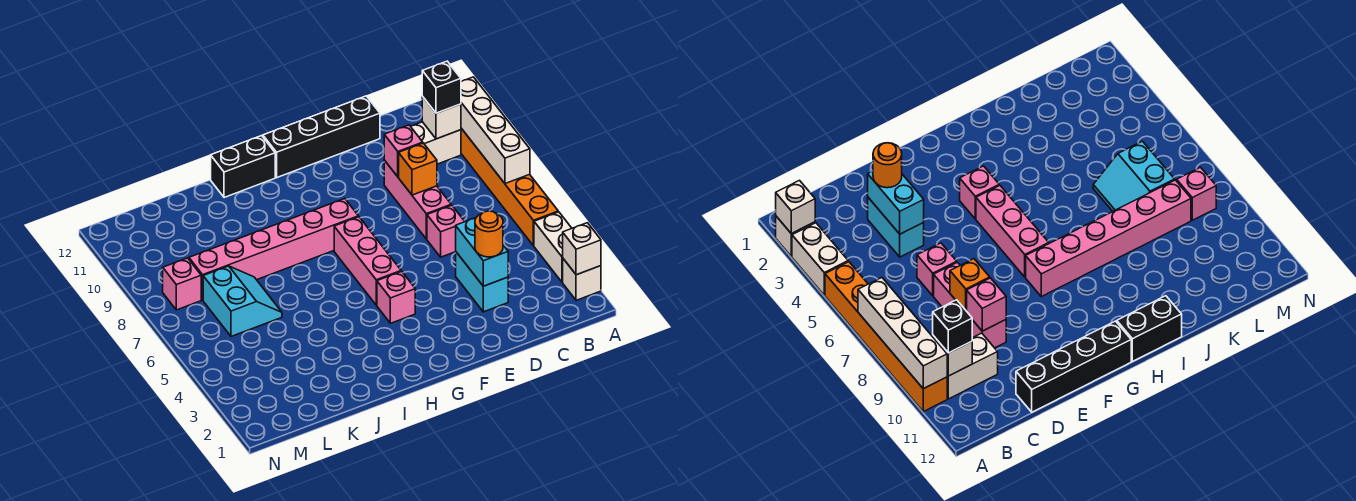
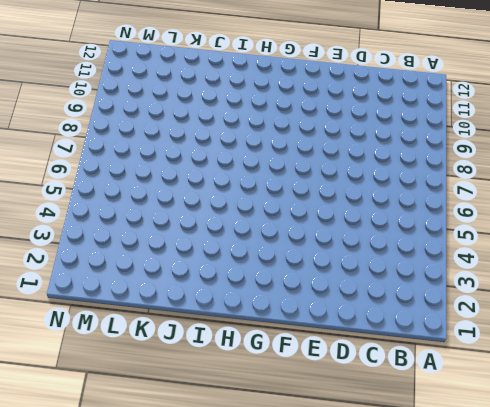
none -> white brick A2 level 1
none -> white brick A3:A4 level 1
none -> orange brick A5:A10 level 1

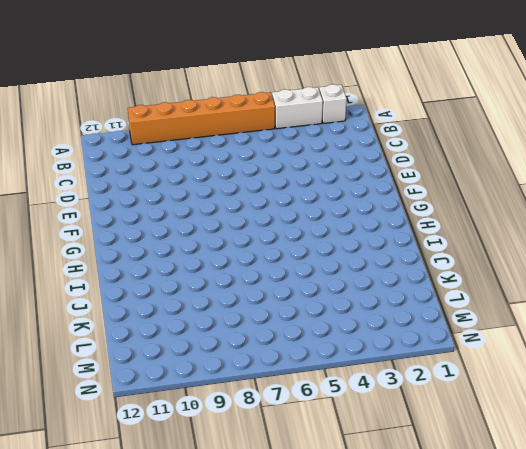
none -> white brick B10:C10 level 1
none -> cyan brick D3:D4 level 1
none -> pink brick D6 level 1

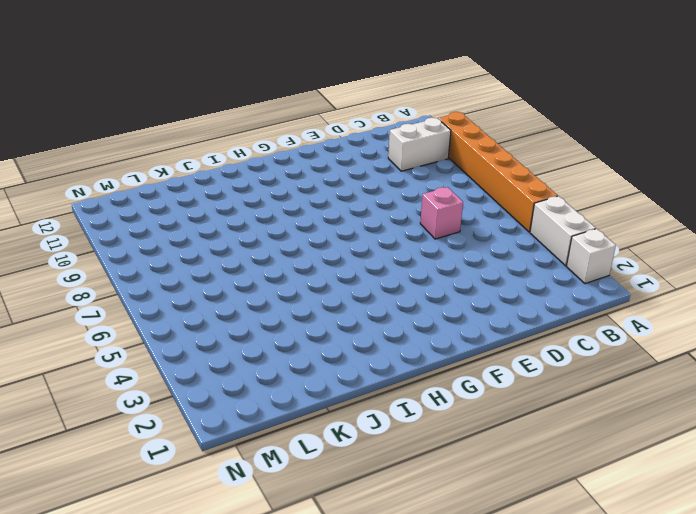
none -> cyan brick D3:D4 level 1
none -> pink brick D7:D9 level 1
none -> black brick D12:G12 level 1

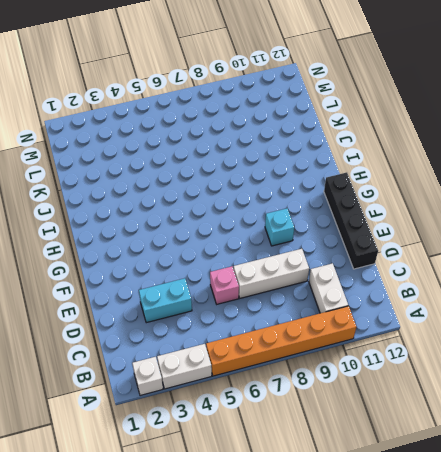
white brick D7:D9 level 1 -> pink brick D7:D9 level 1
cyan brick F9 level 1 -> none
none -> pink brick G4 level 1
none -> pink brick G5:G7 level 1
none -> pink brick G8:L8 level 1

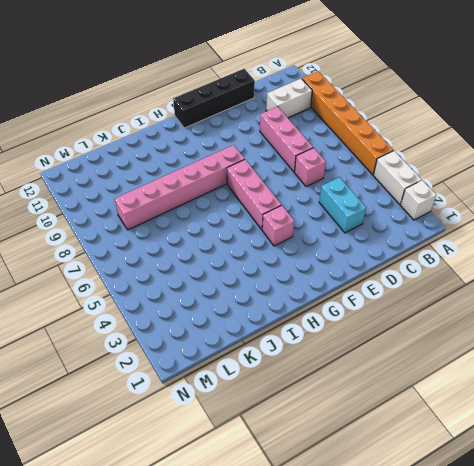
none -> black brick H12:I12 level 1
none -> cyan slope K6:L7 level 1 top L
none -> pink brick M8 level 1

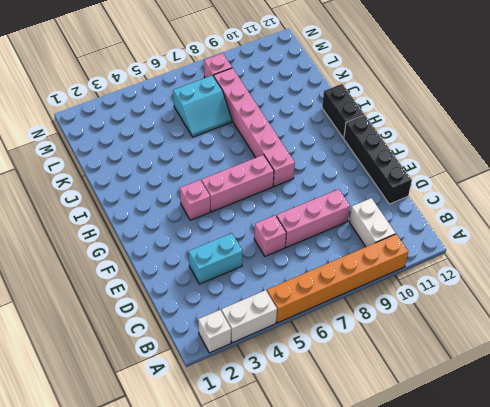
none -> white brick A2 level 2
none -> white brick A7:A10 level 2
none -> white brick B10 level 2

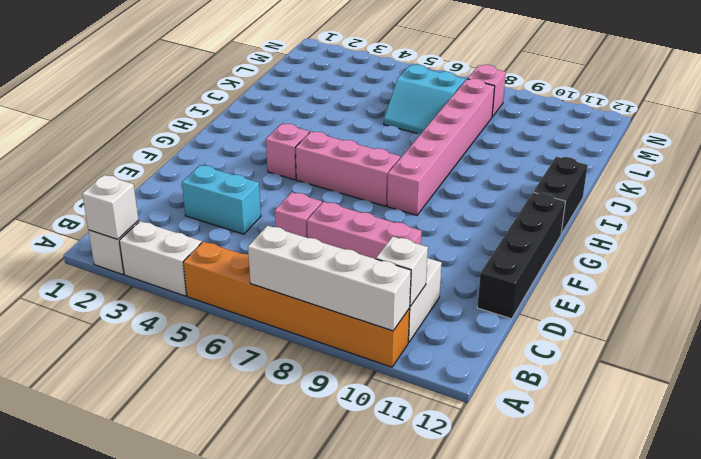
none -> cyan brick D3:D4 level 2
none -> orange brick D8 level 2
none -> pink brick D9 level 2

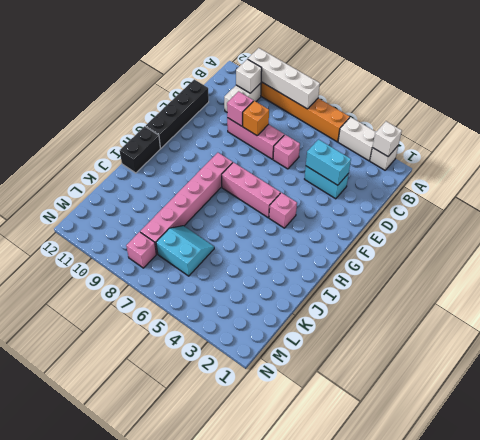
none -> black brick B10 level 3
none -> orange round brick D3 level 3

